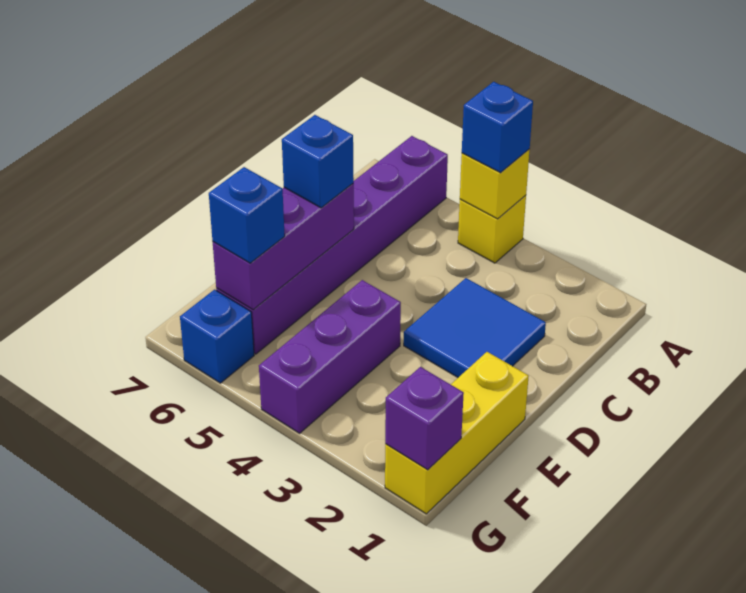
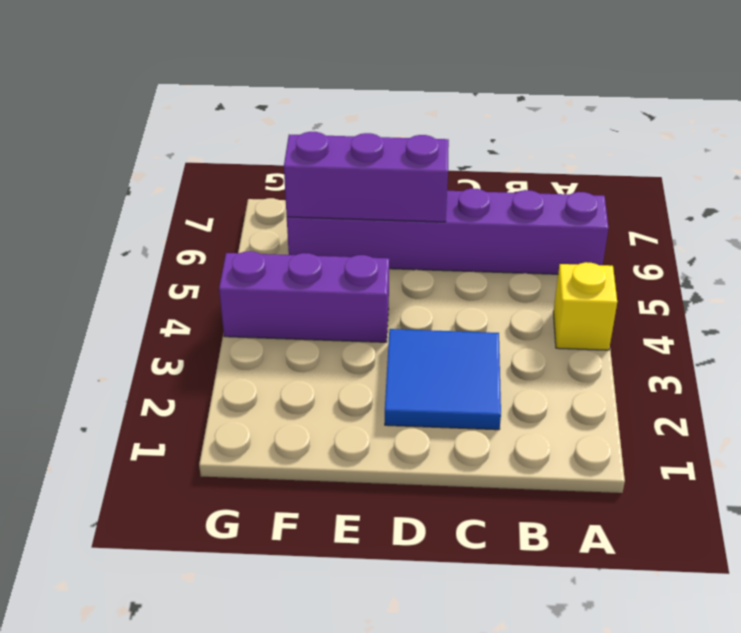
none -> yellow brick E1:G1 level 1
none -> blue brick G6 level 1
none -> yellow brick A4 level 2

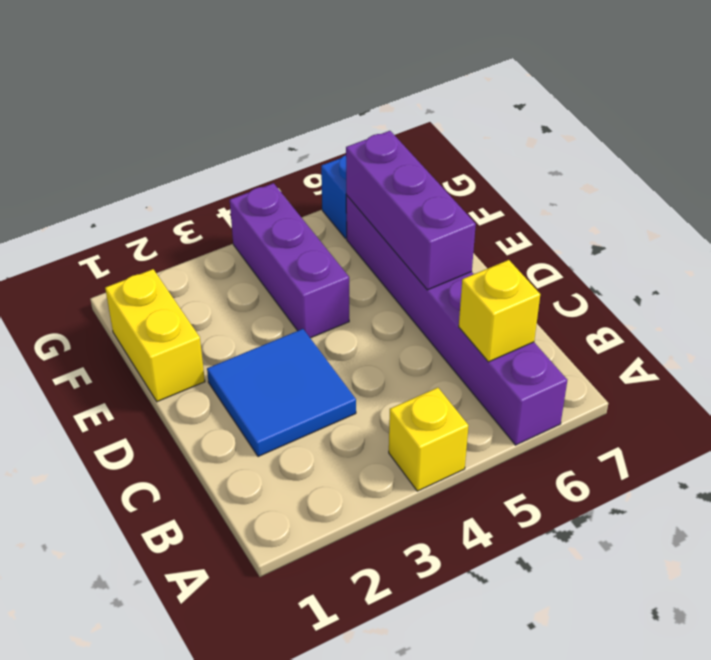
yellow brick B6 level 2 -> yellow brick A4 level 2
yellow brick E1:F1 level 1 -> yellow brick E1:G1 level 1
none -> purple brick G1 level 2
none -> blue brick A4 level 3
none -> blue brick D6 level 3

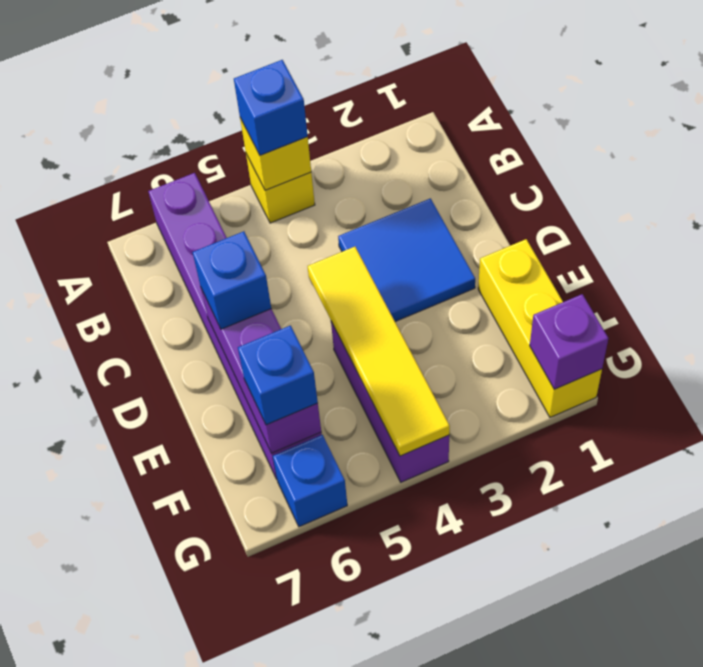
yellow tile D4:G4 level 2 -> none

